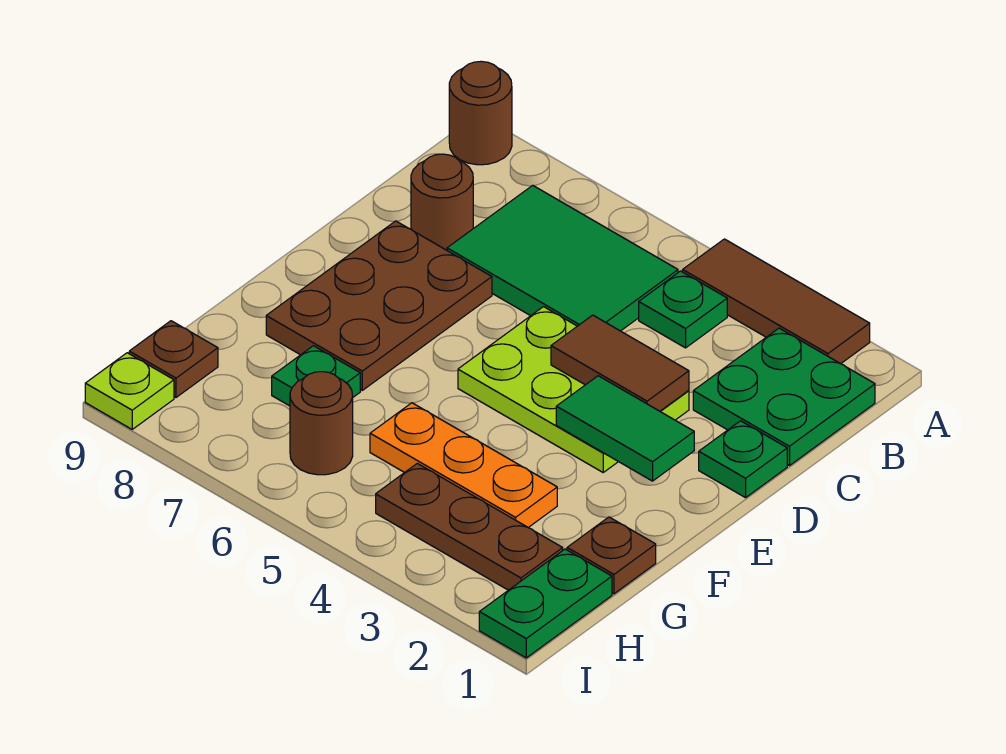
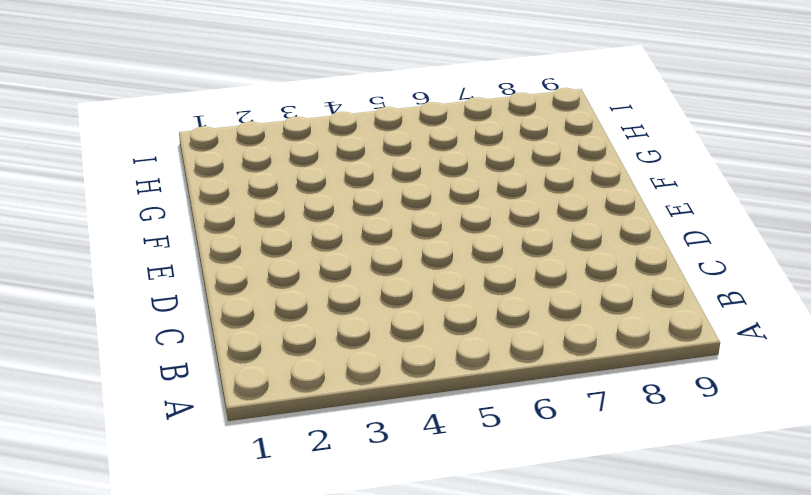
none -> brown tile A2:A4 level 1
none -> brown round brick A9 level 1
none -> green plate B1:C2 level 1

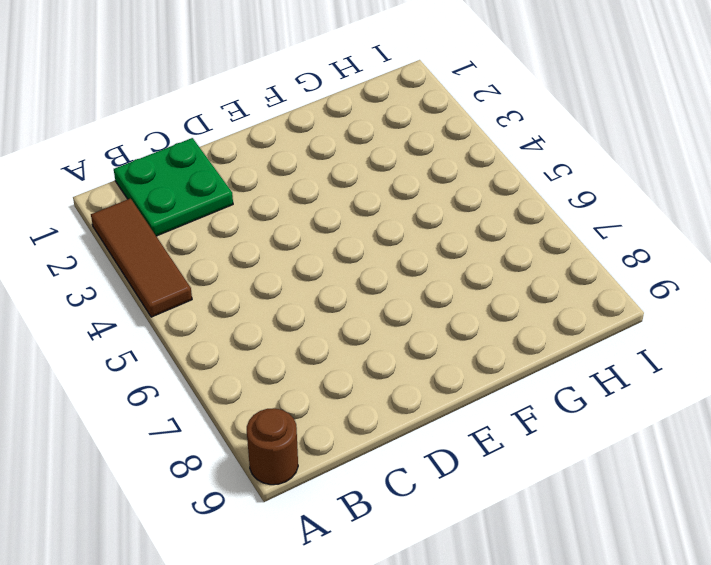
none -> green plate B4 level 1
none -> green tile B5:C7 level 1
none -> brown round brick C8 level 1

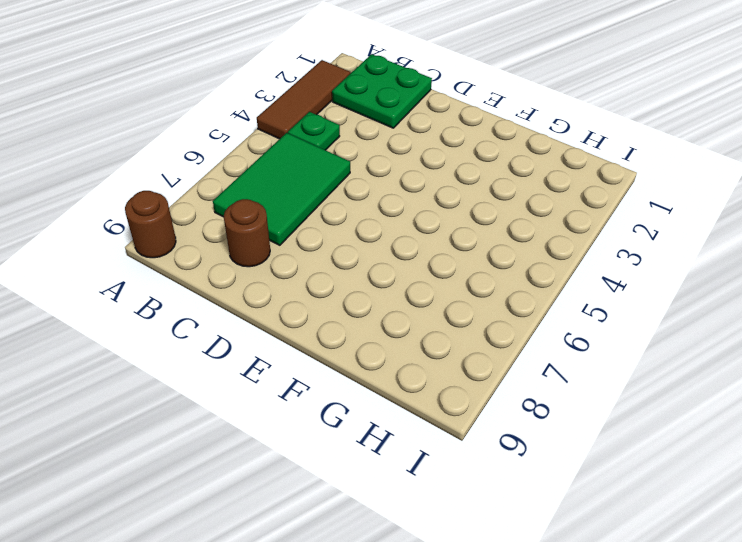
none -> green plate D1 level 1
none -> lime plate D3:E5 level 1
none -> brown plate D7:F8 level 1

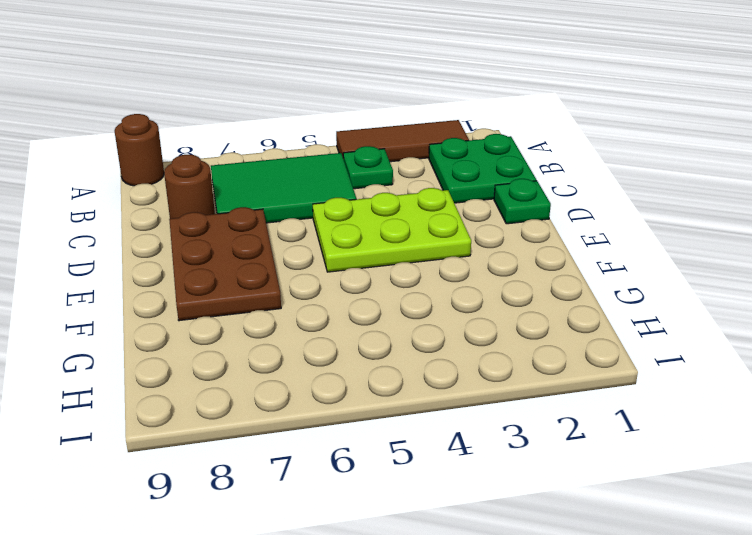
none -> brown plate G1 level 1
none -> orange plate G3:G5 level 1
none -> green plate G7 level 1

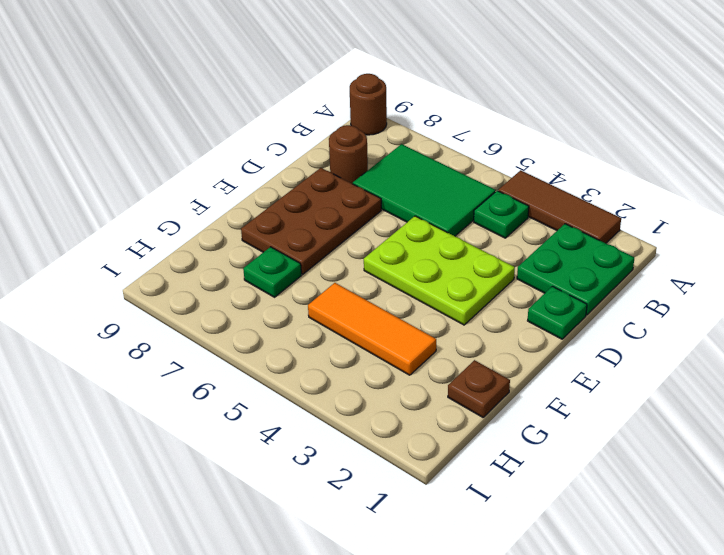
orange tile G3:G5 level 1 -> orange plate G3:G5 level 1
none -> green plate H1:I1 level 1
none -> brown plate H2:H4 level 1
none -> brown round brick H6 level 1

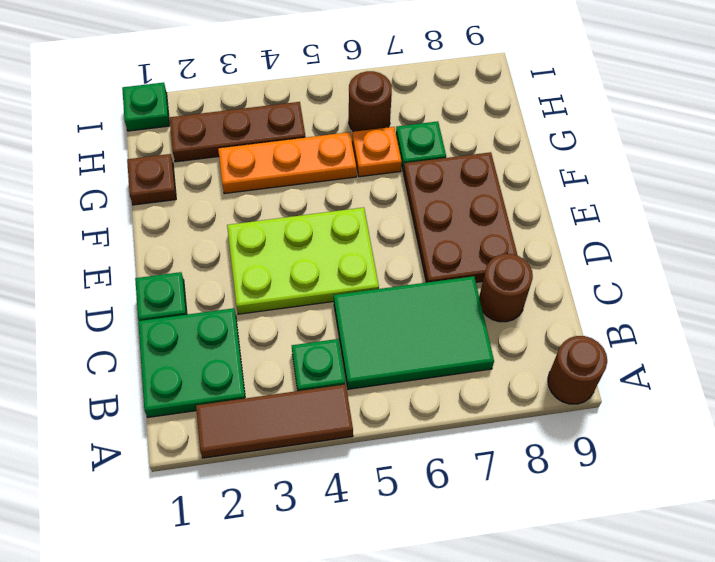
orange plate G6 level 1 -> none
green plate I1 level 1 -> green plate H1:I1 level 1
none -> brown plate H9 level 1
none -> lime plate I9 level 1
none -> brown tile D3:D4 level 2

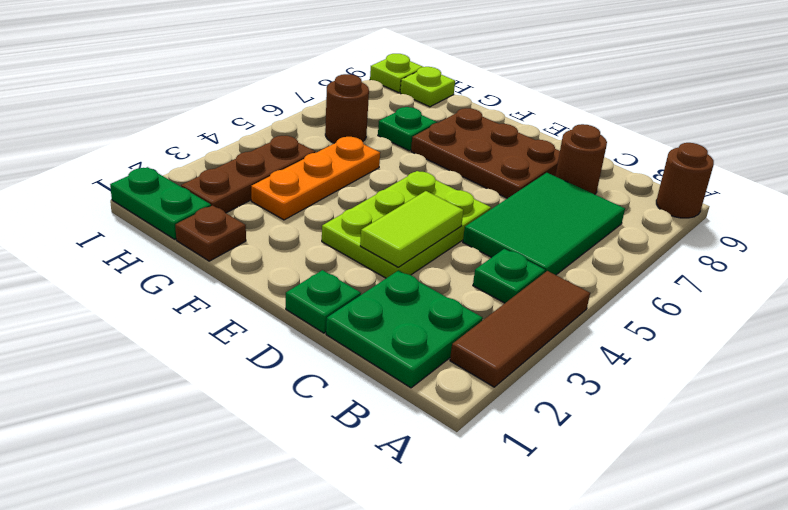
lime tile D3:D4 level 2 -> brown tile D3:D4 level 2
lime plate H9 level 1 -> brown plate H9 level 1
none -> green tile E2:E3 level 2

